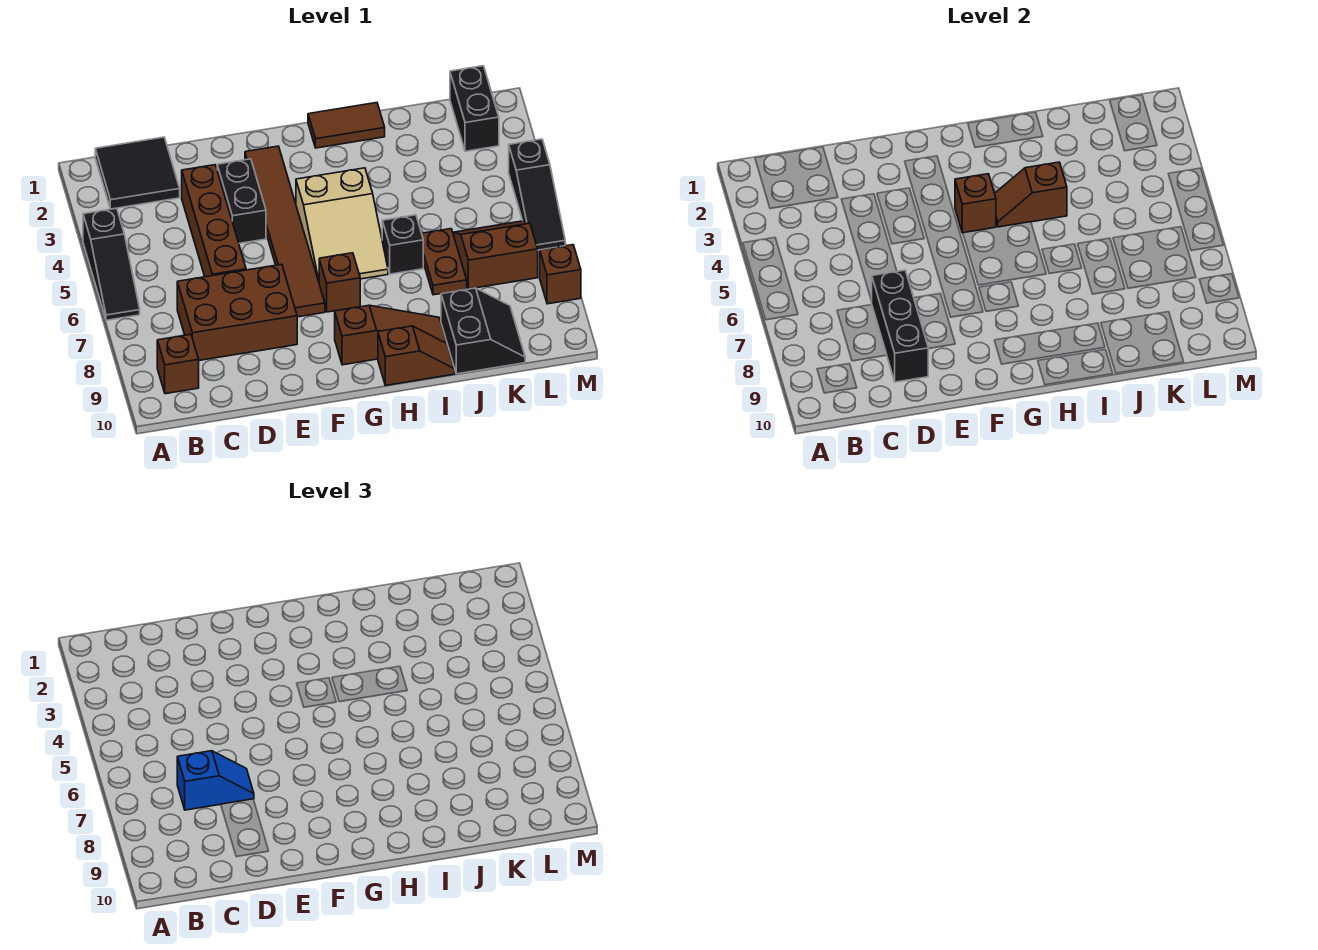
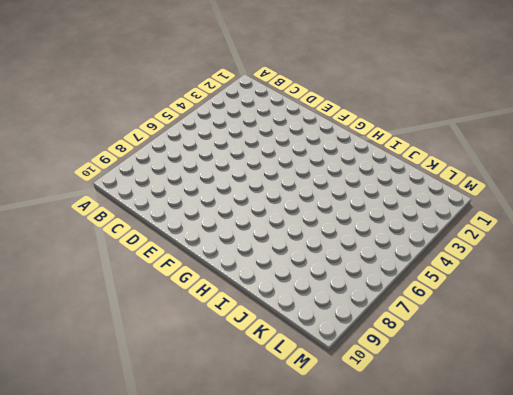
none -> black slope A4:A6 level 1 top 4
none -> black tile B1:C2 level 1
none -> brown brick B9 level 1

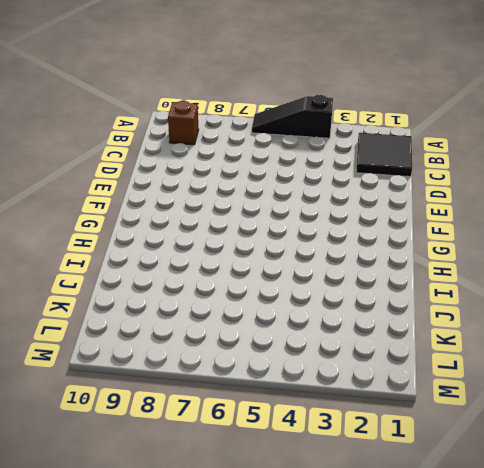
none -> brown brick C7:E8 level 1
none -> brown brick D3:D6 level 1
none -> black brick E3:E4 level 1

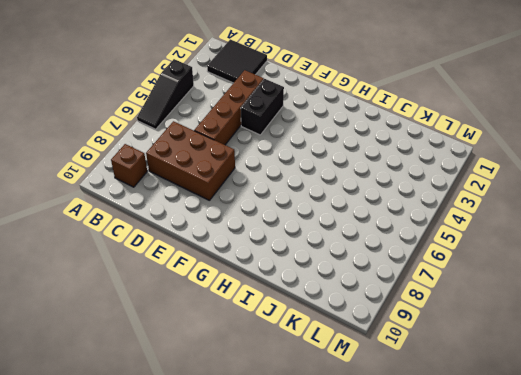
none -> brown tile F2:F7 level 1
none -> tan slope G4:H6 level 1 top 4
none -> brown brick G7 level 1

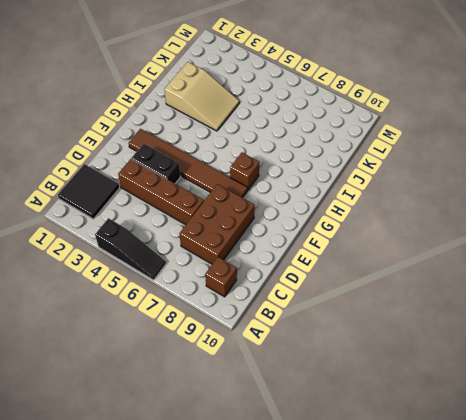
tan slope I2:J4 level 1 top 2 -> tan slope G4:H6 level 1 top 4
none -> brown slope G9:I9 level 1 top G
none -> brown tile H1:I1 level 1
none -> brown slope H10:I10 level 1 top H

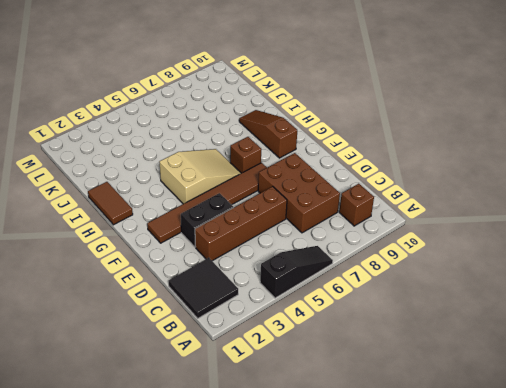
none -> brown slope H10:I10 level 1 top H
none -> black brick I6 level 1
none -> brown plate J6:J7 level 1

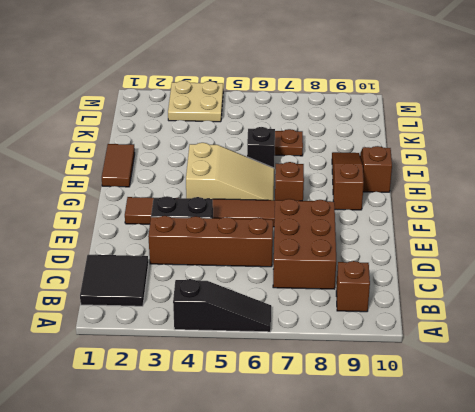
tan plate L3:M4 level 1 -> black slope M4:M6 level 1 top 4
none -> black slope J9:K10 level 1 top J
none -> brown slope K6:L7 level 1 top 7
none -> black brick L1:L2 level 1

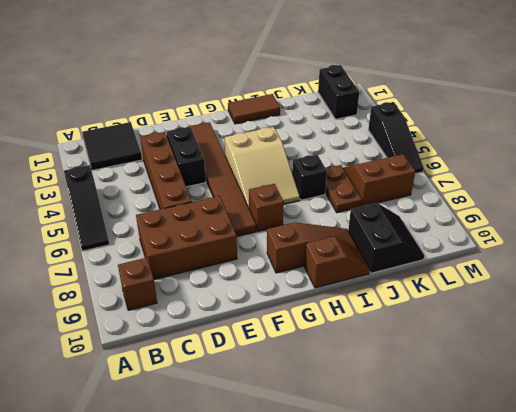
none -> brown brick M8 level 1
none -> black brick D7:D9 level 2
none -> brown brick G4 level 2

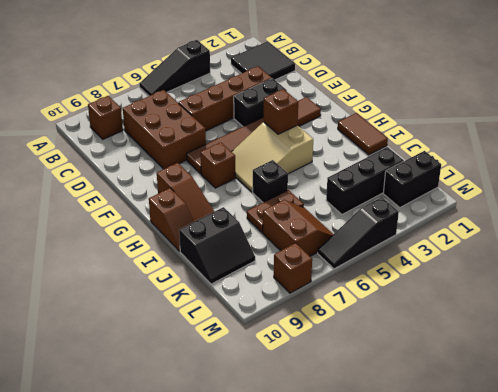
black brick K2:K4 level 1 -> black brick D7:D9 level 2
none -> brown slope H4:I4 level 2 top I
none -> blue slope C7:D7 level 3 top C

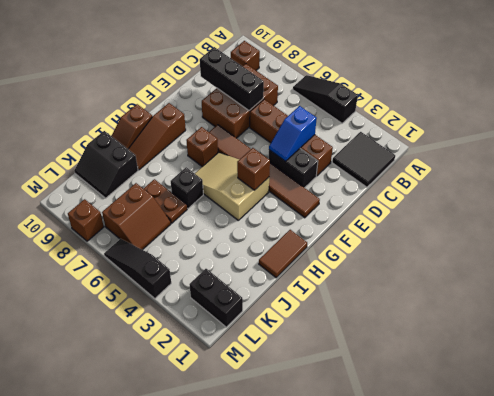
blue slope D4:E4 level 2 top D -> blue slope C7:D7 level 3 top C
none -> brown slope H4:I4 level 2 top I

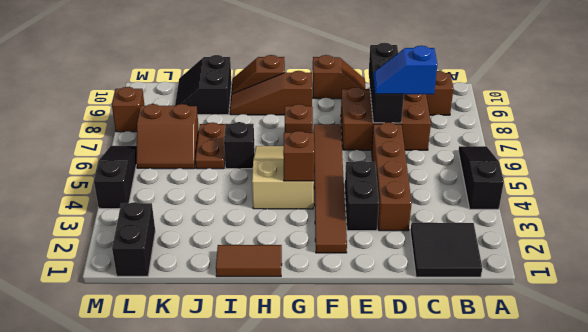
brown slope E10:F10 level 1 top F -> brown slope H4:I4 level 2 top I

